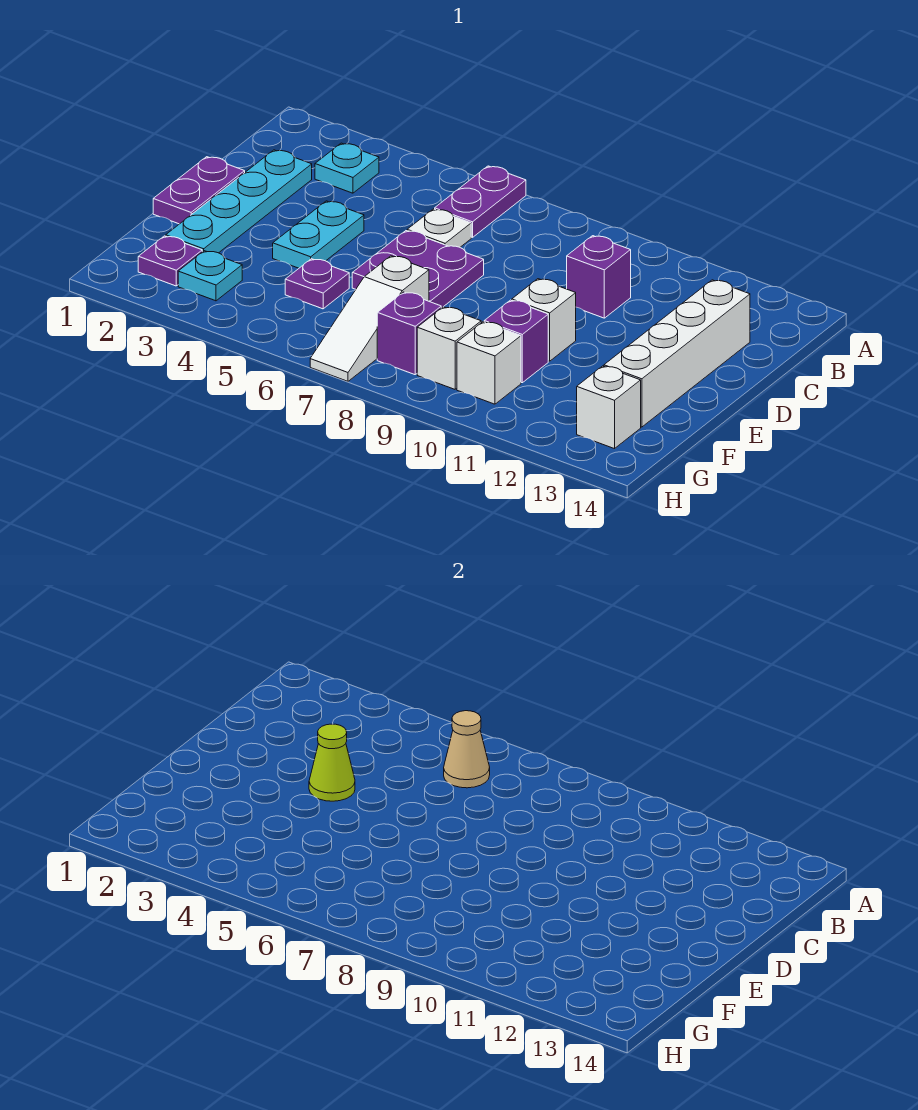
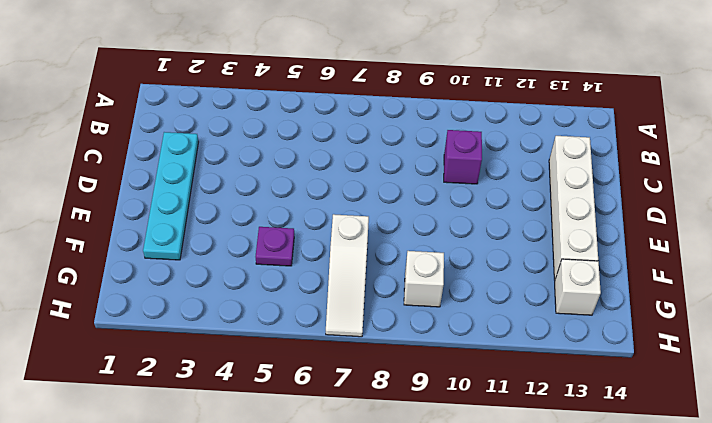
none -> purple plate A6:B6 level 1
none -> cyan plate B3 level 1
none -> white plate C6 level 1

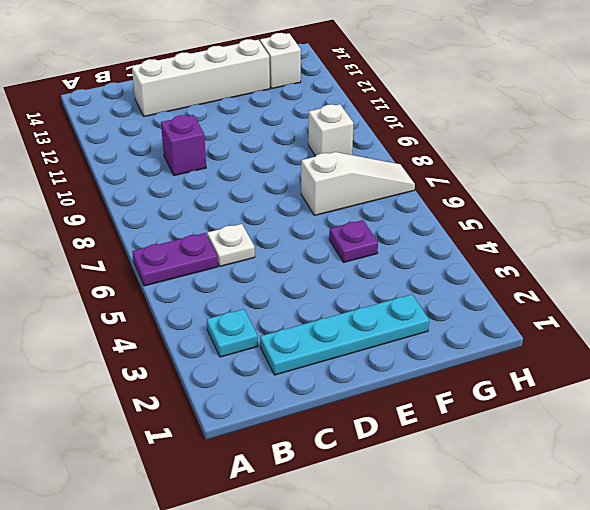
none -> purple plate D1:E1 level 1
none -> cyan plate D4:E4 level 1
none -> purple plate D6:E7 level 1

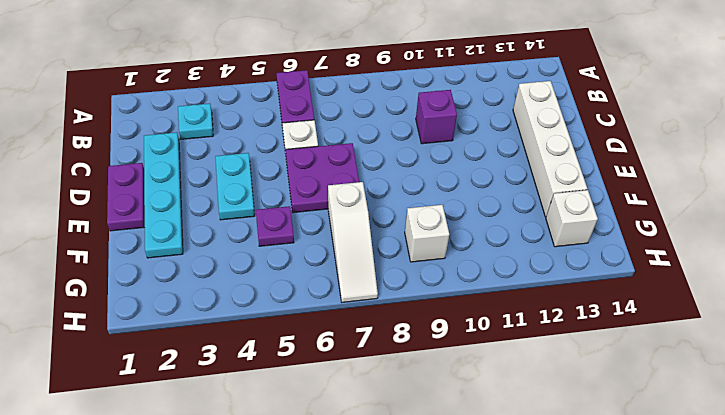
none -> white brick E10 level 1
none -> purple brick F10 level 1
none -> purple plate G2 level 1

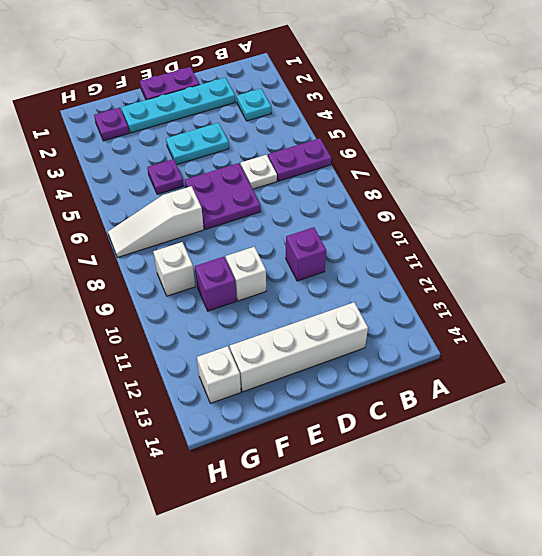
none -> cyan plate G3 level 1
none -> purple brick G8 level 1
none -> white brick G10 level 1

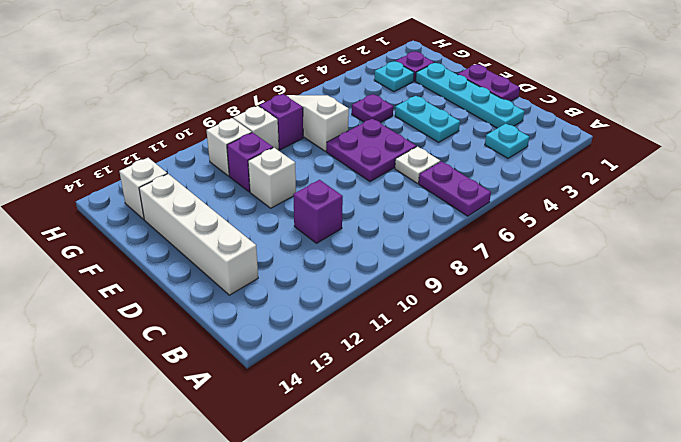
none -> tan cone B6 level 2
none -> lime cone D4 level 2

